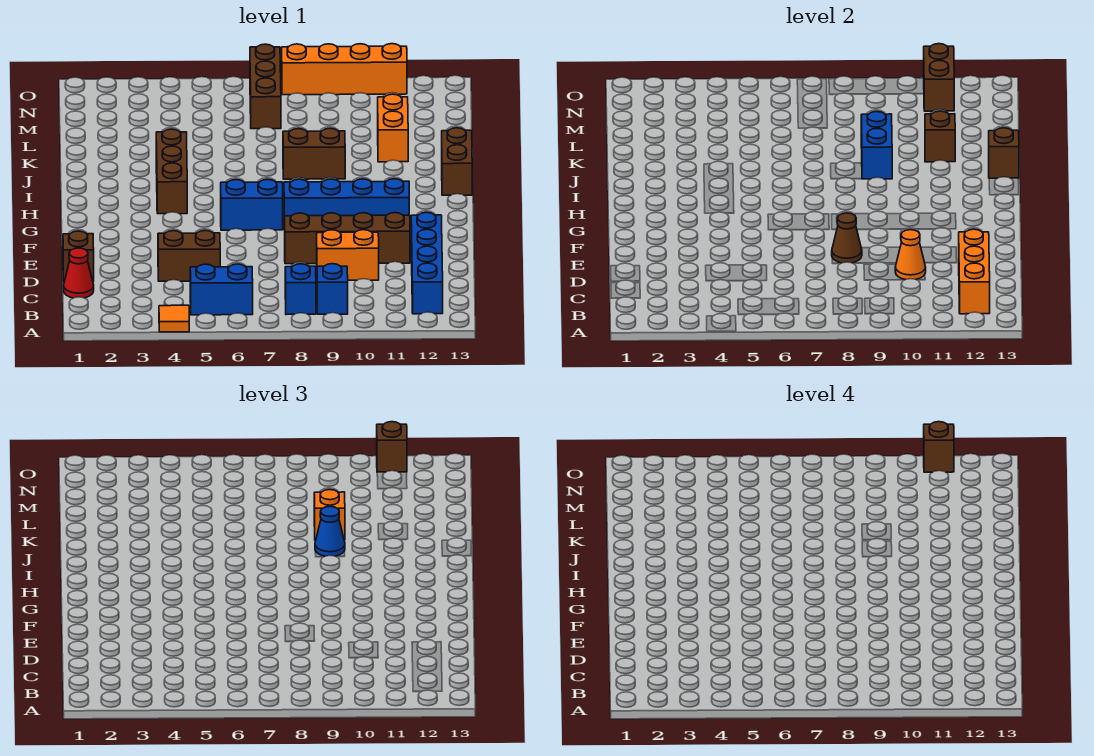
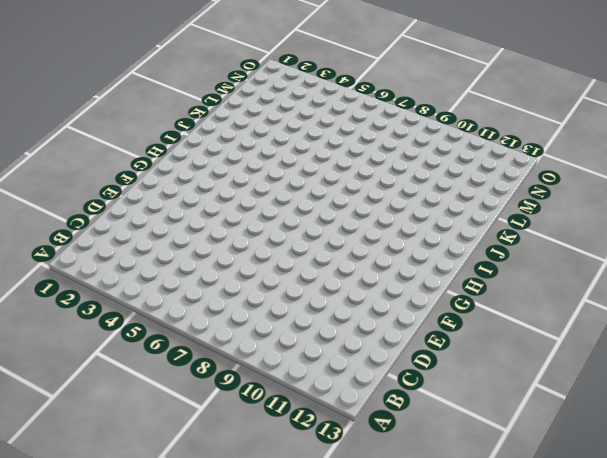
none -> orange tile A4 level 1
none -> blue brick B5:B6 level 1
none -> blue brick B8 level 1

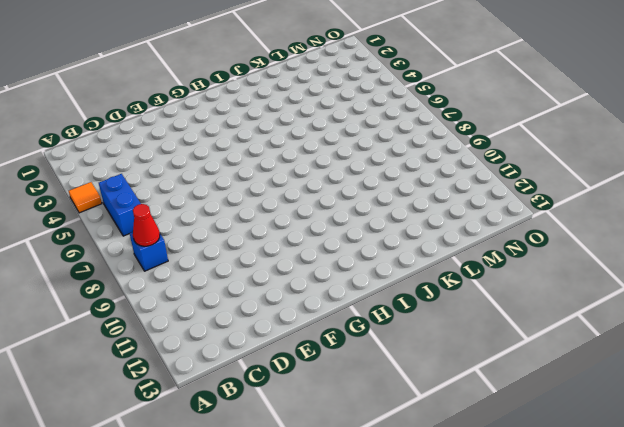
red cone B8 level 2 -> red cone C1 level 1
none -> blue brick B9 level 1
none -> blue brick B12:E12 level 1
none -> brown brick D1 level 1

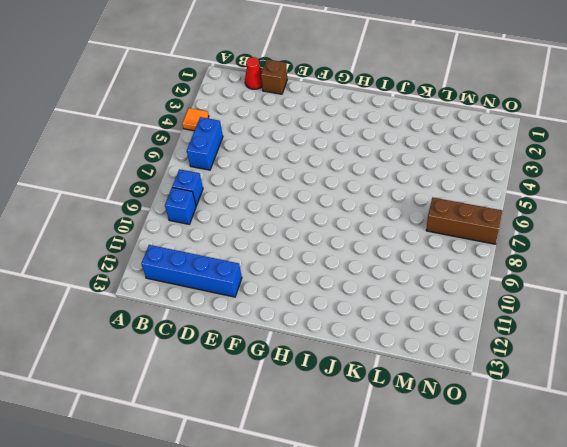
none -> brown brick D4:D5 level 1
none -> orange brick D9:D10 level 1
none -> brown brick E8:E11 level 1

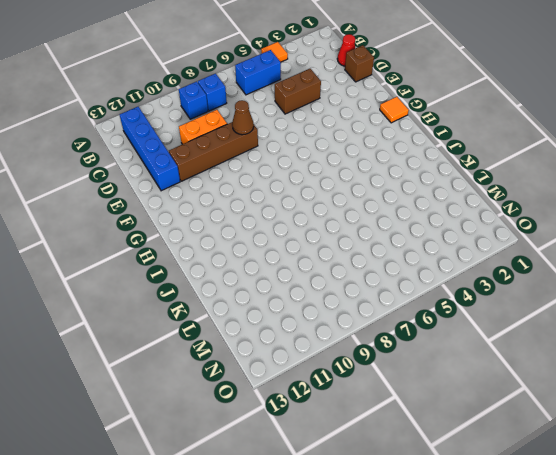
orange tile G1 level 1 -> none
none -> blue brick G6:G7 level 1
none -> blue brick G8:G11 level 1
none -> brown brick H4:J4 level 1

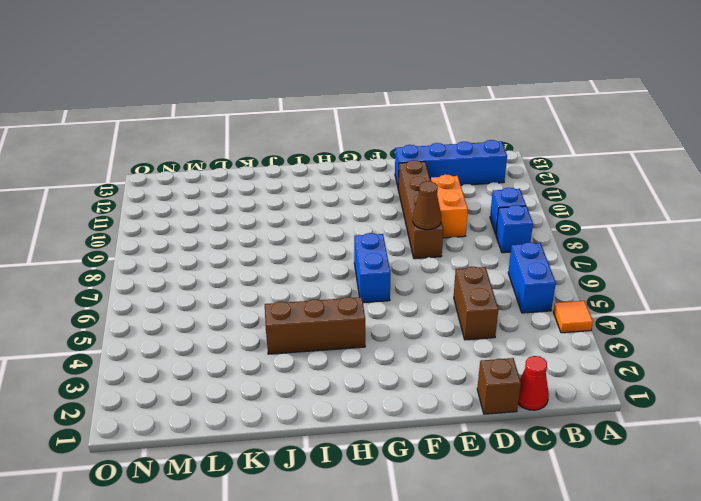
none -> blue brick G8:G11 level 1
none -> brown brick I13:J13 level 1
none -> brown brick J8:J9 level 1

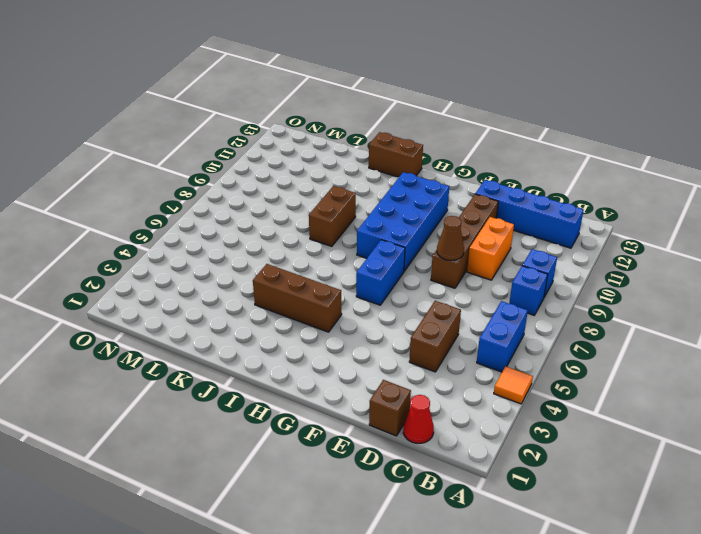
blue brick G8:H11 level 1 -> blue brick G8:G11 level 1
none -> orange brick K11:L11 level 1
none -> brown brick M7:O7 level 1
none -> orange brick O8:O11 level 1

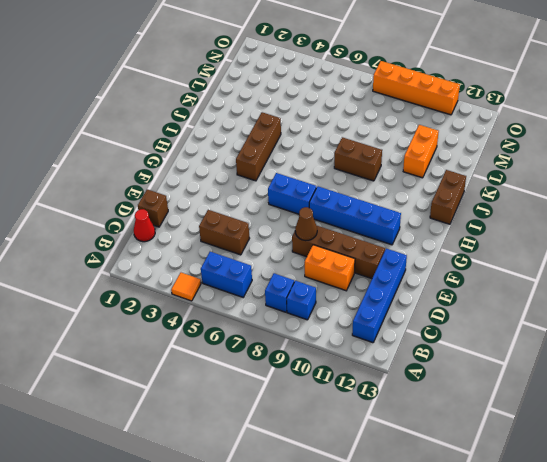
none -> brown brick M7:O7 level 1
none -> orange brick B12:D12 level 2
none -> orange cone D10 level 2

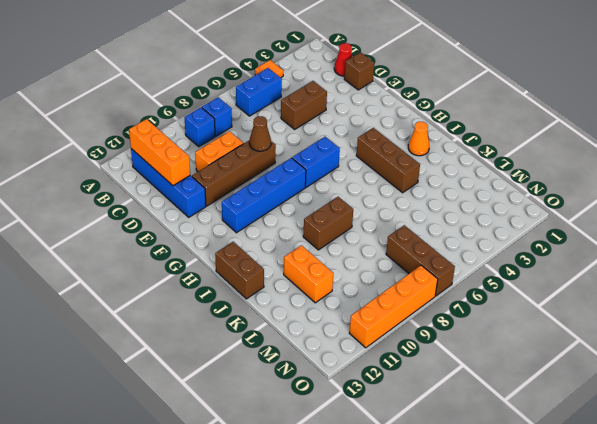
orange cone I2 level 1 -> orange cone D10 level 2
none -> blue brick J9:K9 level 2
none -> brown brick J13 level 2
none -> brown brick K11 level 2

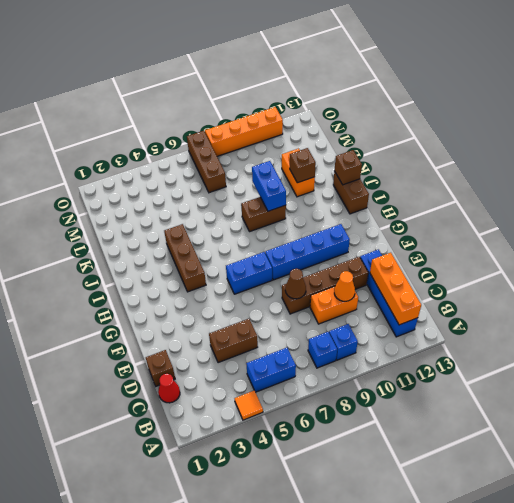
none -> brown brick N11:O11 level 2
none -> blue cone J9 level 3
none -> orange brick K9 level 3

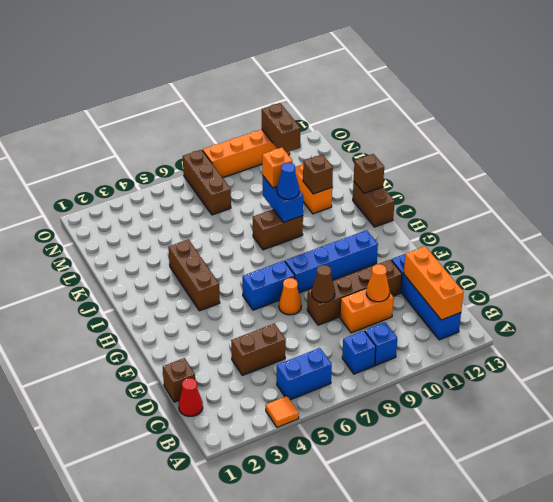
orange cone F7 level 1 -> none
none -> brown brick O11 level 3
none -> brown brick O11 level 4

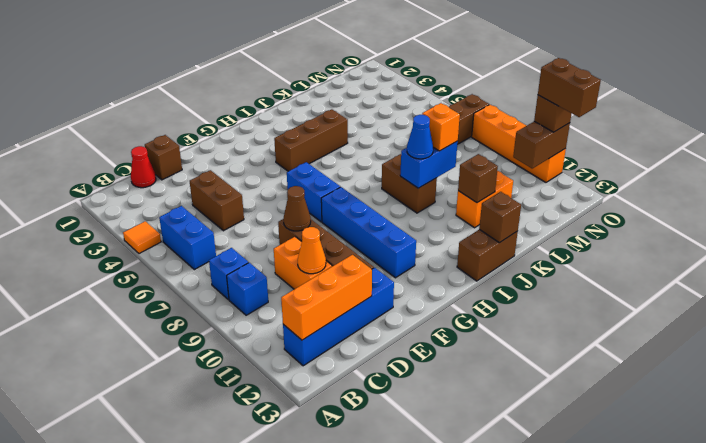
brown brick O11:O12 level 4 -> brown brick O11 level 4

